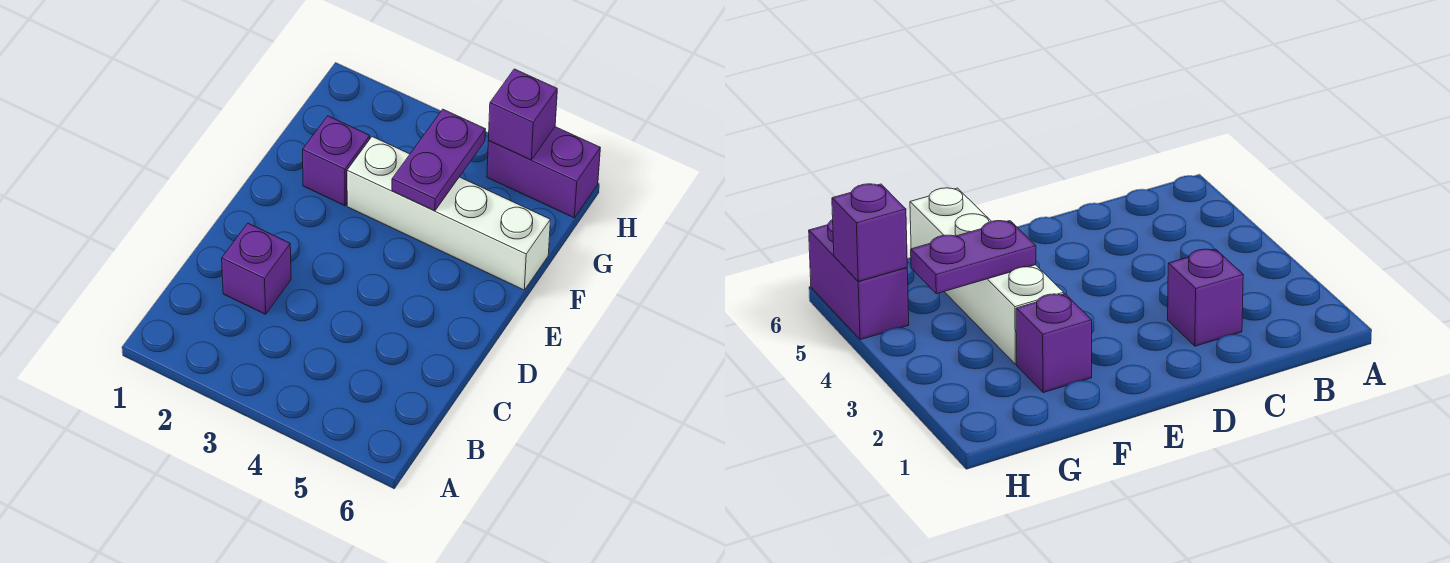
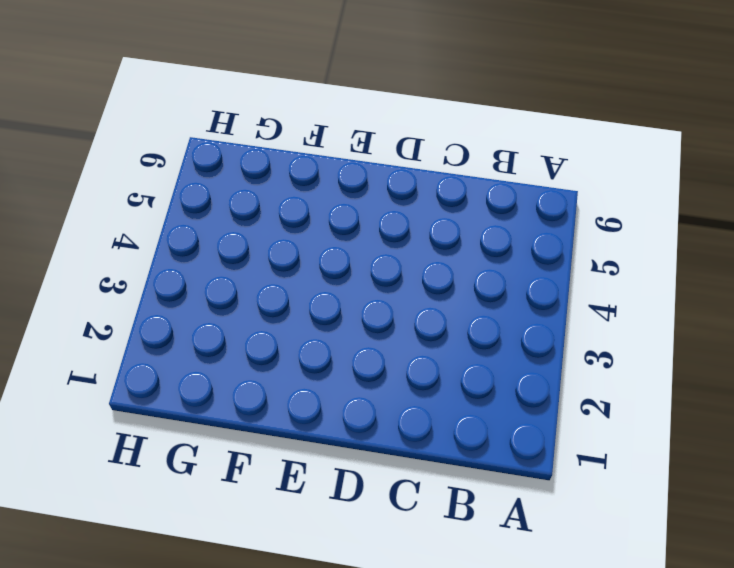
none -> purple brick C2 level 1
none -> purple brick F2 level 1

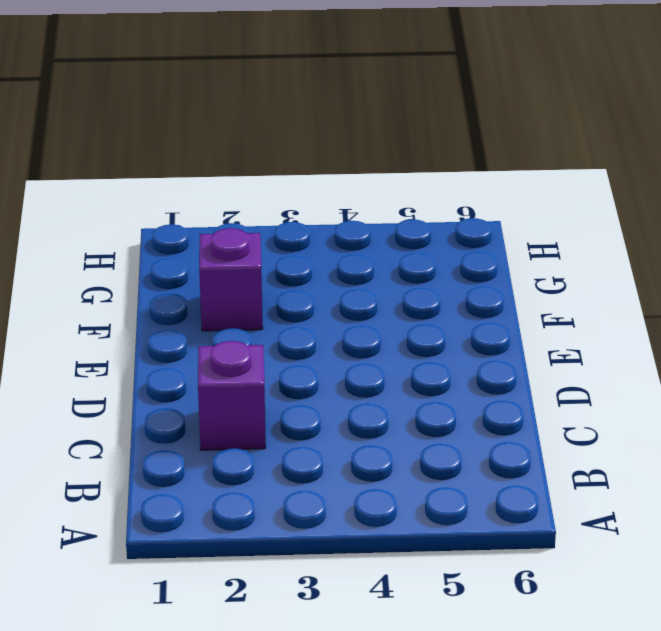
none -> white brick F3:F6 level 1
none -> purple brick H5:H6 level 1

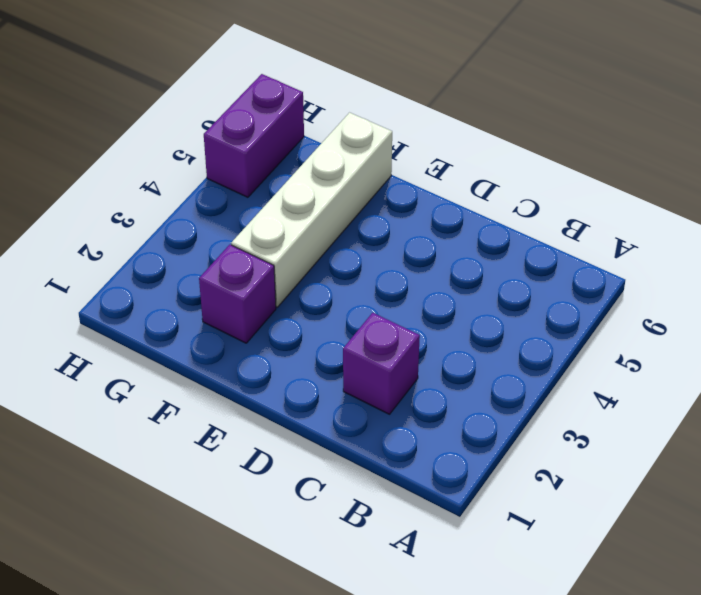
none -> purple plate F4:G4 level 2
none -> purple brick H5 level 2

